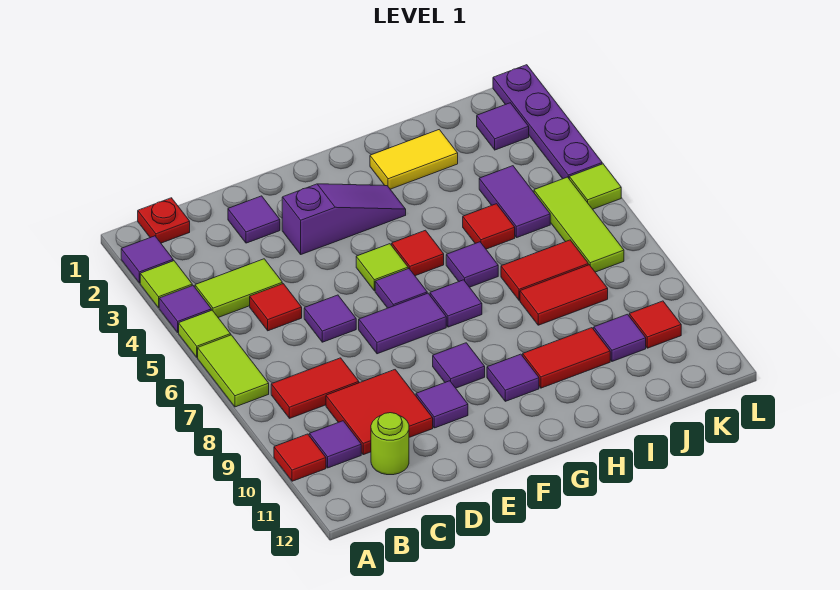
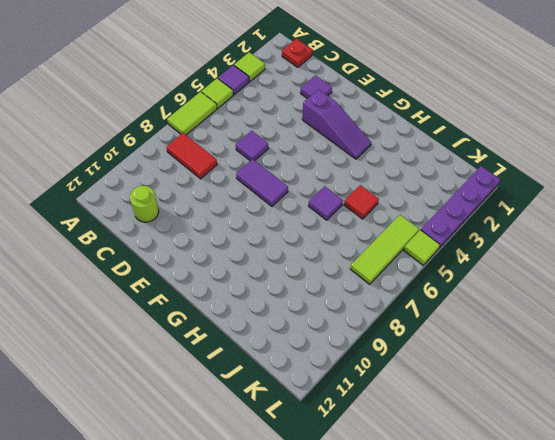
none -> purple tile A2 level 1
none -> red tile A10 level 1
none -> lime tile B4:C4 level 1
none -> purple tile B10 level 1

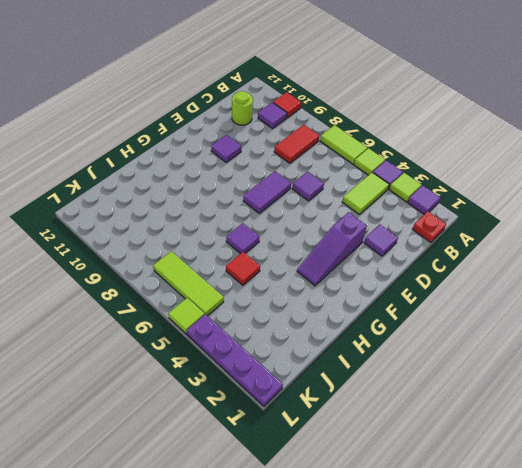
none -> red tile C5 level 1
none -> red tile C9:D10 level 1
none -> lime tile F5 level 1
none -> purple tile F6 level 1

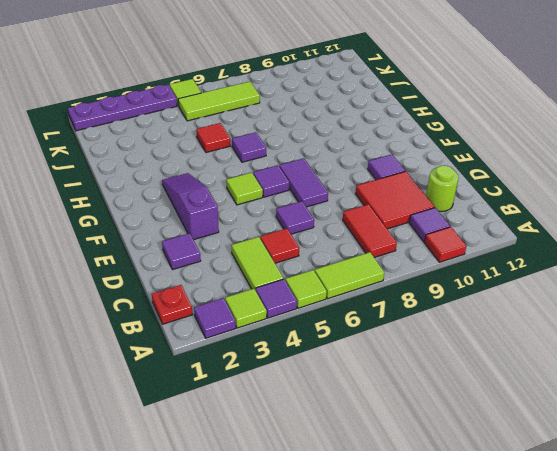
none -> purple tile F9 level 1
none -> red tile G5 level 1
none -> purple tile G7 level 1
none -> purple tile G10 level 1

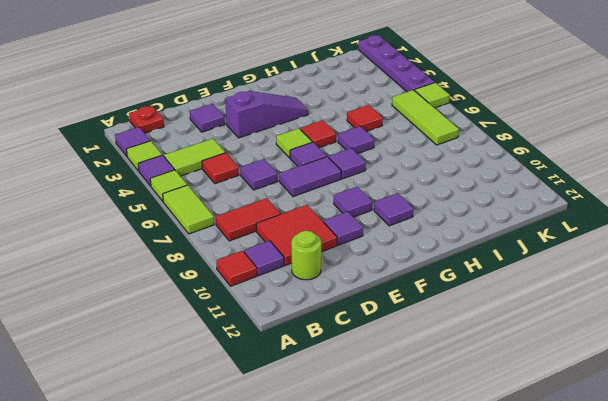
none -> yellow tile H2:I2 level 1
none -> red tile H10:I10 level 1
none -> red tile I7:J7 level 1
none -> red tile I8:J8 level 1

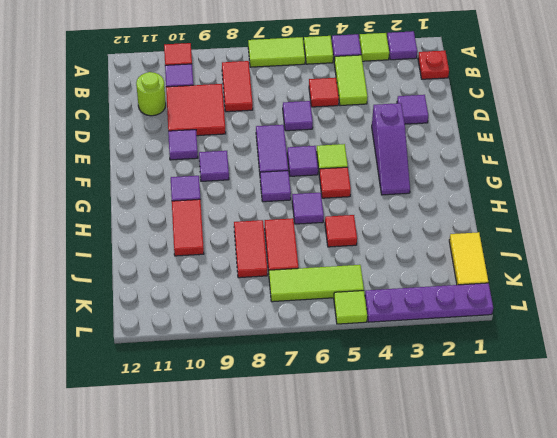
yellow tile J1:K1 level 1 -> yellow tile H2:I2 level 1
none -> purple tile J4:J5 level 1
none -> purple tile J10 level 1
none -> purple tile K2 level 1
none -> red tile K10 level 1

